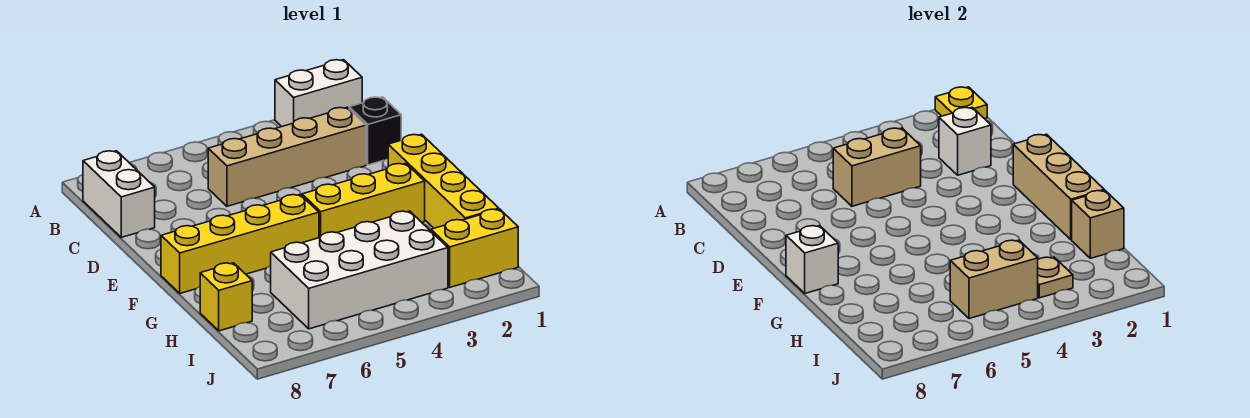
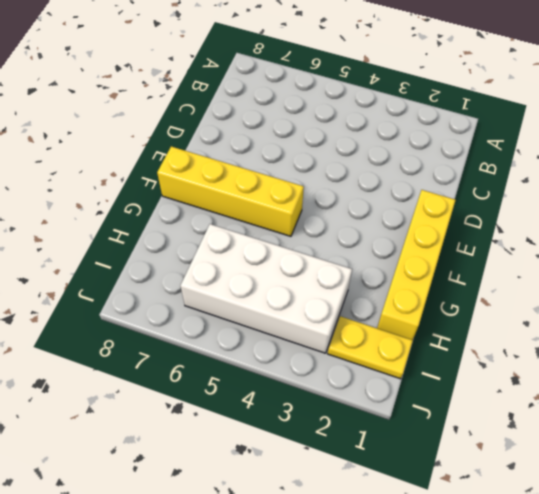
yellow plate I1:I2 level 1 -> yellow brick I1:I2 level 1
none -> white brick A1:A2 level 1
none -> white brick B8:C8 level 1
none -> black brick C1 level 1

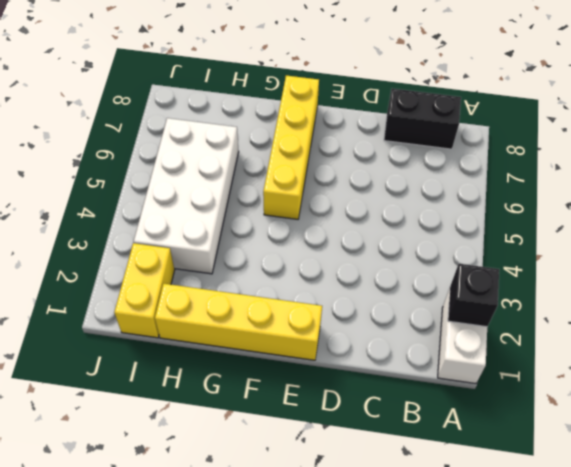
black brick A2 level 2 -> black brick C1 level 1
black brick B8:C8 level 1 -> white brick B8:C8 level 1
none -> tan brick C2:C5 level 1
none -> yellow brick F2:F4 level 1
none -> yellow brick H8 level 1

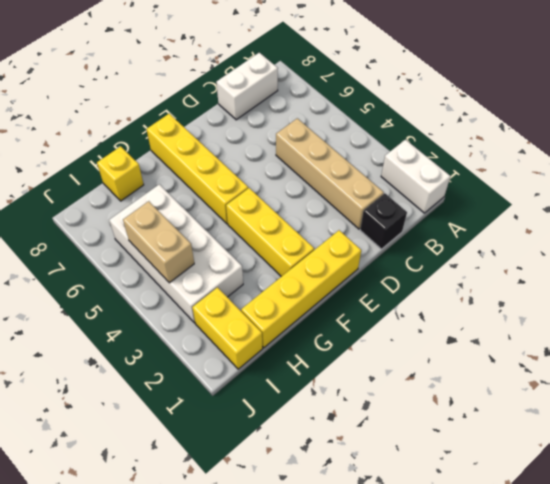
none -> yellow plate A1 level 2
none -> white brick C2 level 2
none -> tan brick C4:C5 level 2

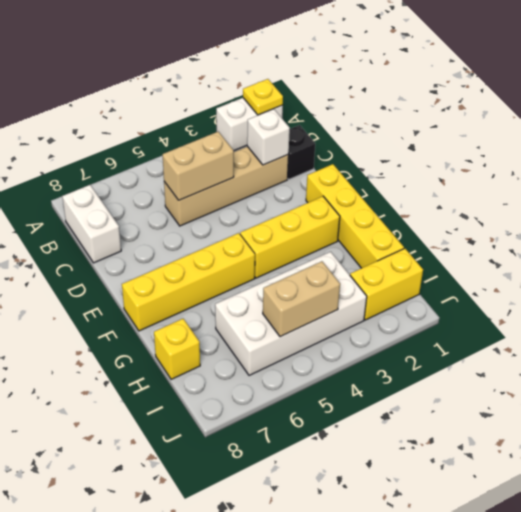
none -> tan brick E1:G1 level 2
none -> white brick F8 level 2
none -> tan brick H1 level 2

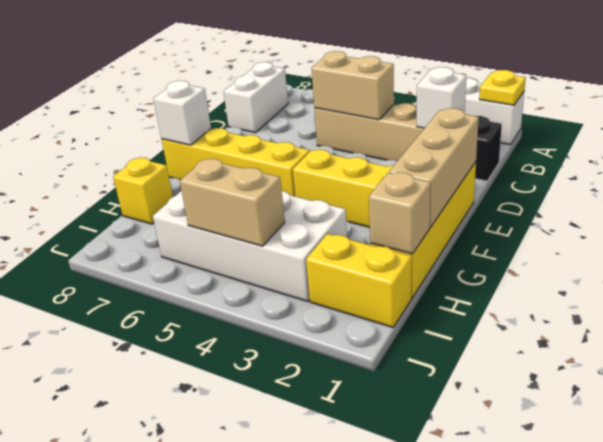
none -> tan plate I3 level 2

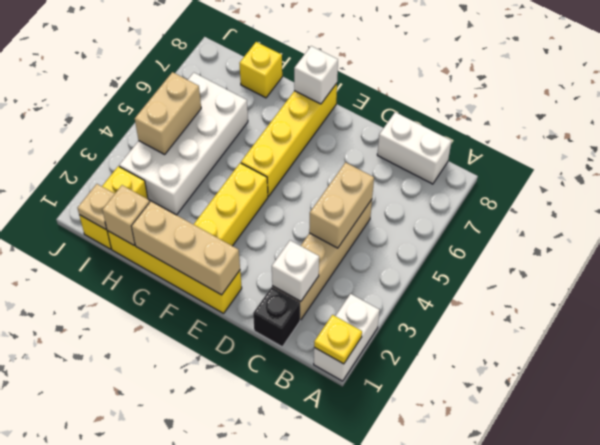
tan plate I1 level 2 -> tan plate I3 level 2

